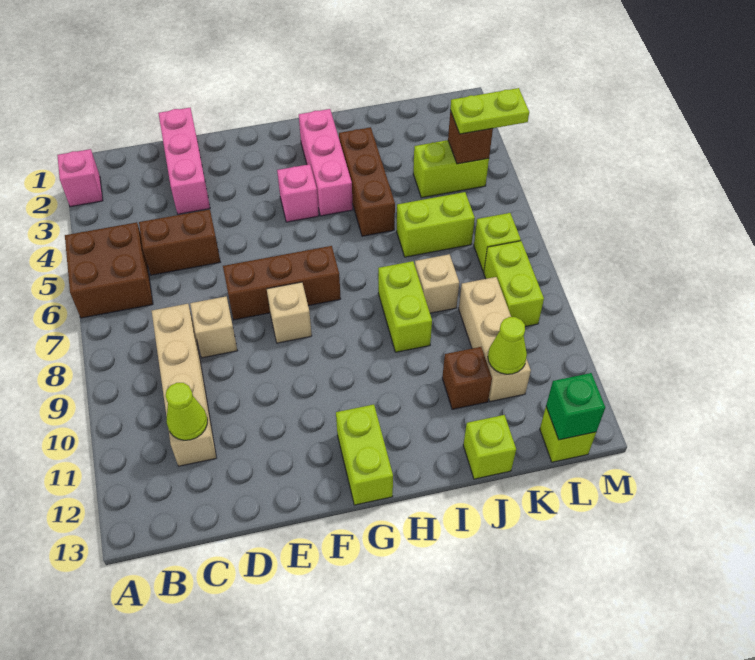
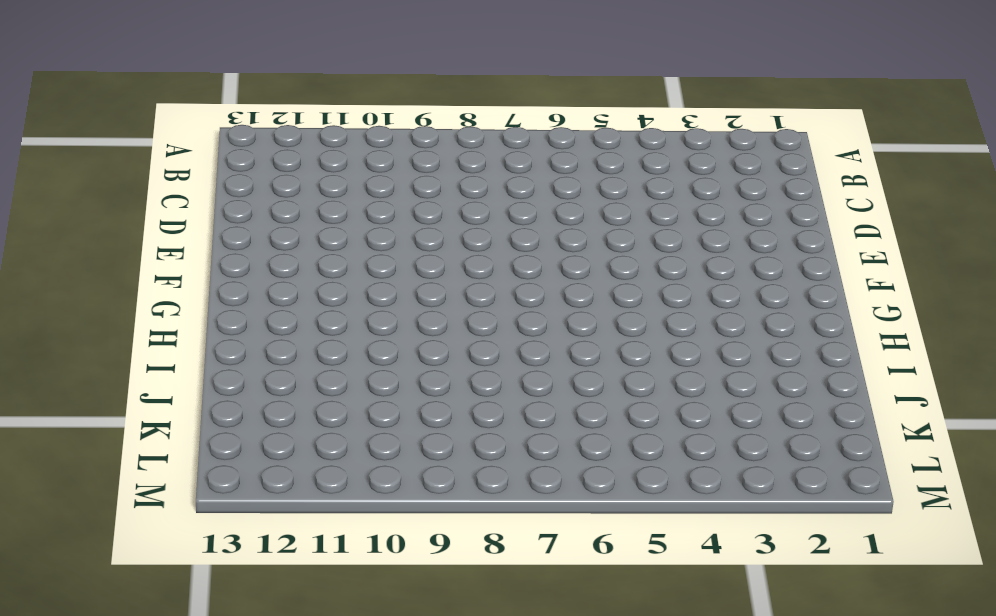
none -> pink brick A2 level 1
none -> brown brick A5:B6 level 1
none -> brown brick C5:D5 level 1

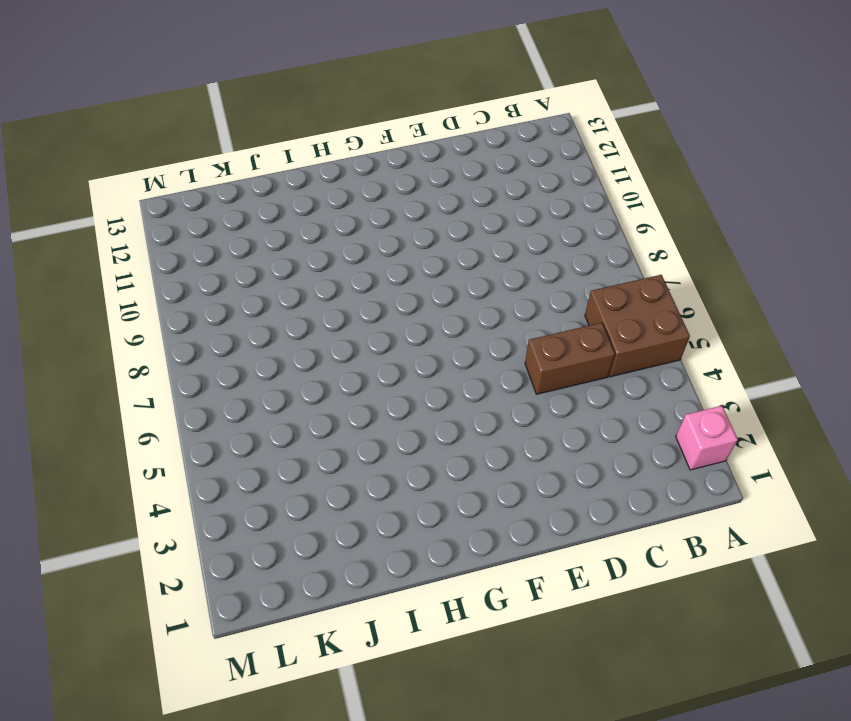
none -> tan brick C8:C11 level 1
none -> pink brick D1:D3 level 1
none -> tan brick D8 level 1

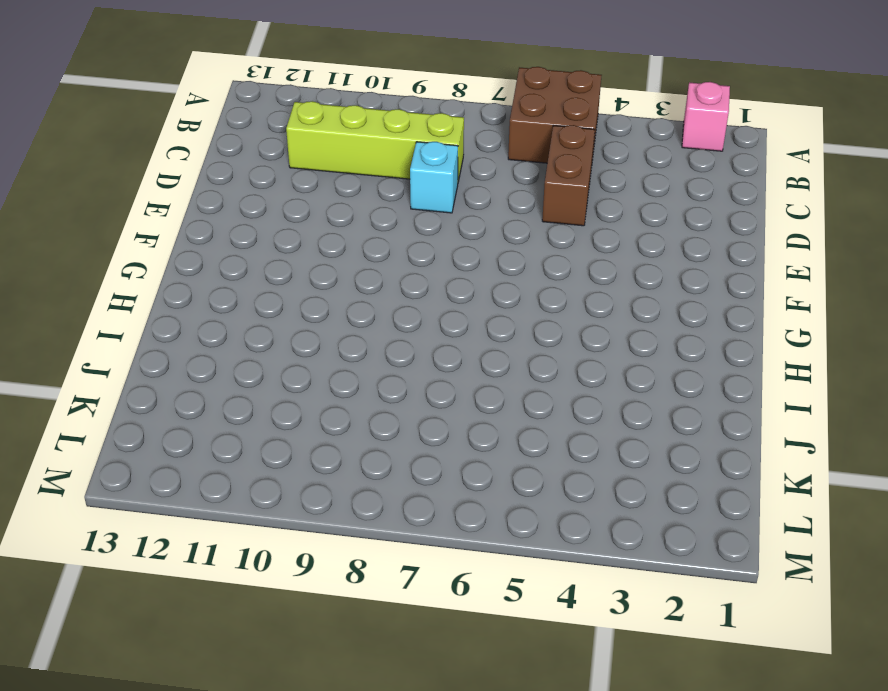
lime brick C8:C11 level 1 -> tan brick C8:C11 level 1
cyan brick D8 level 1 -> tan brick D8 level 1
none -> pink brick D1:D3 level 1
none -> brown brick E7:G7 level 1
none -> tan brick F8 level 1

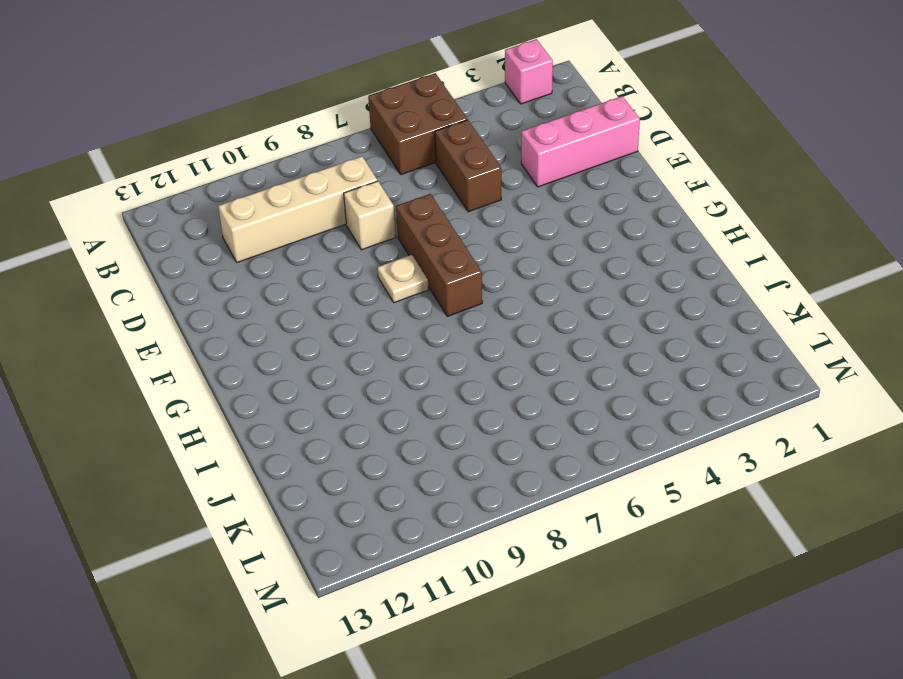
tan plate F8 level 1 -> tan brick F8 level 1
none -> pink brick G4 level 1
none -> lime brick G12:G13 level 1
none -> pink brick H2:H4 level 1

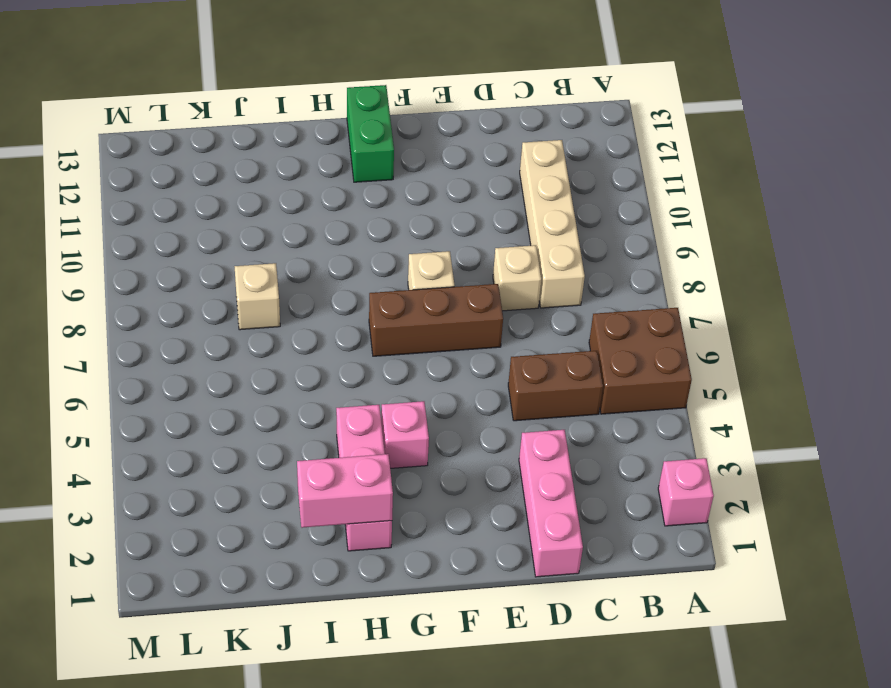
green brick G12:G13 level 1 -> lime brick G12:G13 level 1
pink brick H2:I2 level 2 -> none
none -> brown brick I3:I5 level 1
none -> lime brick I8:I9 level 1
none -> lime brick J6:K6 level 1

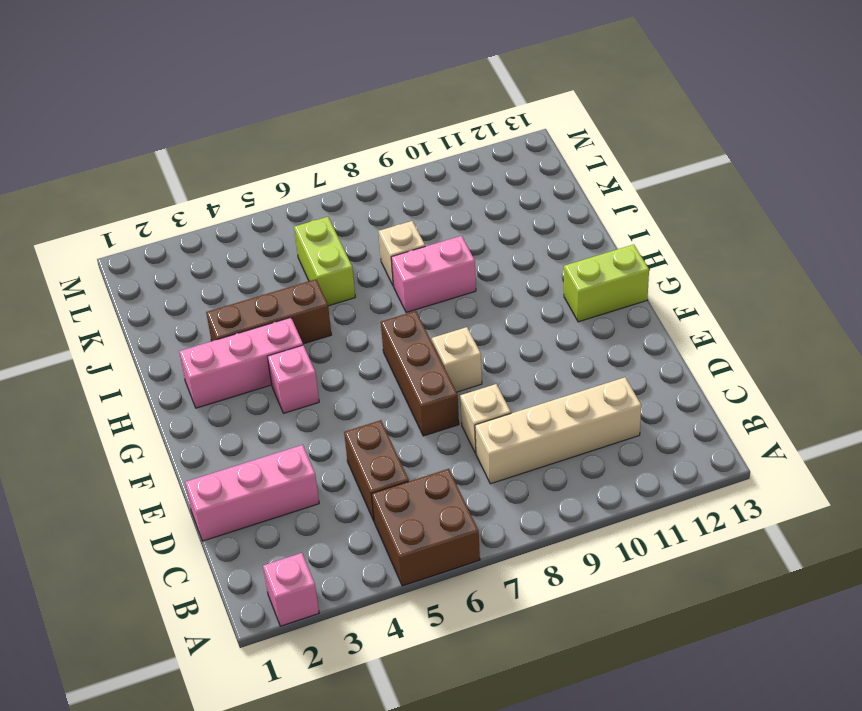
pink brick I8:I9 level 1 -> lime brick I8:I9 level 1
none -> brown brick J11 level 1
none -> lime brick J13 level 1
none -> lime brick K4:L4 level 1

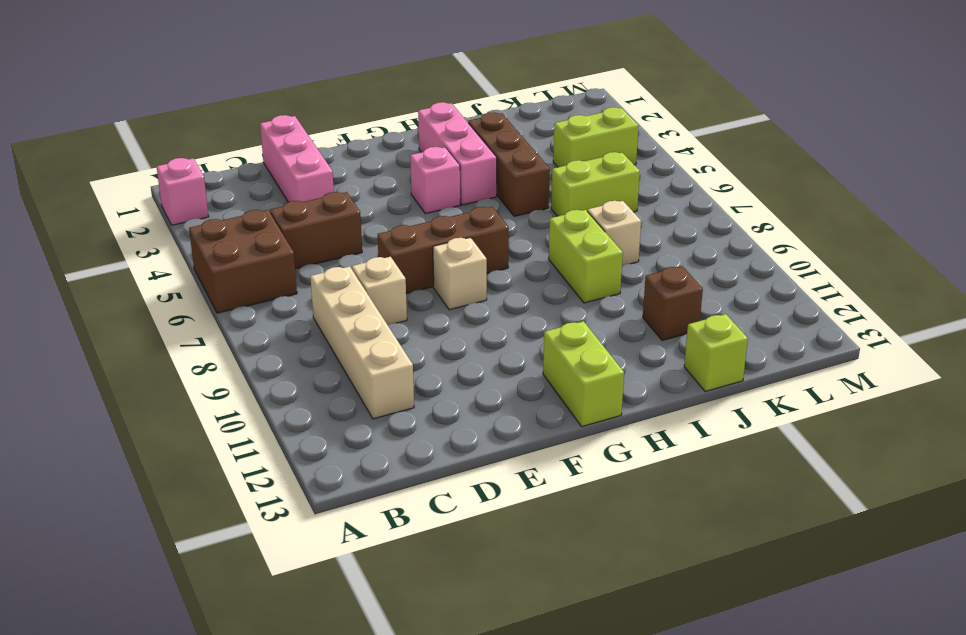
none -> tan brick K9:K11 level 1
none -> lime brick L7 level 1
none -> lime brick L8:L9 level 1

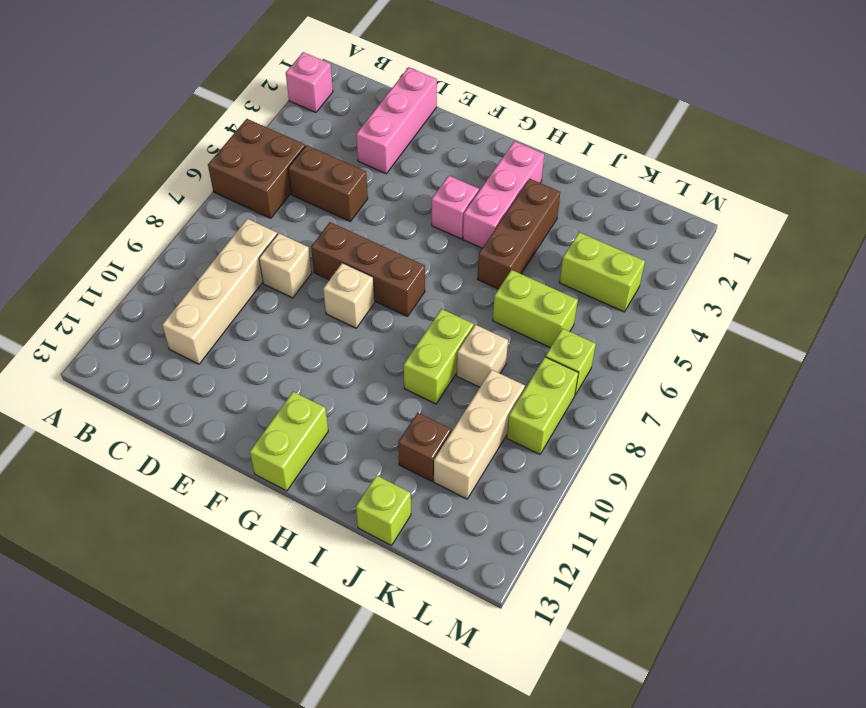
none -> lime brick L13 level 1
none -> lime cone C11 level 2
none -> lime cone K11 level 2

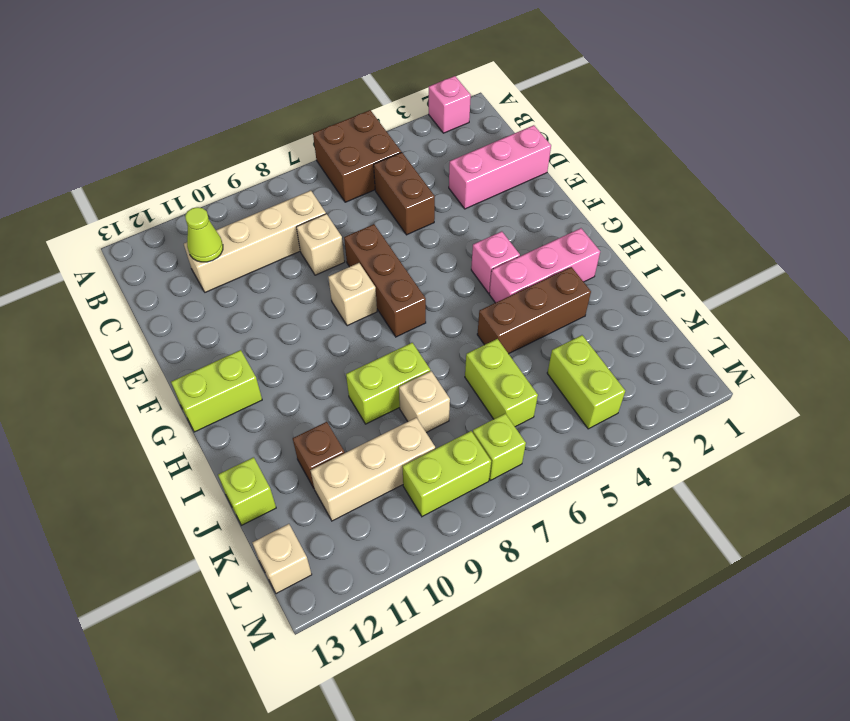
tan brick L13 level 1 -> lime brick L13 level 1
none -> lime cone K11 level 2
none -> brown brick L4 level 2
none -> green brick L13 level 2

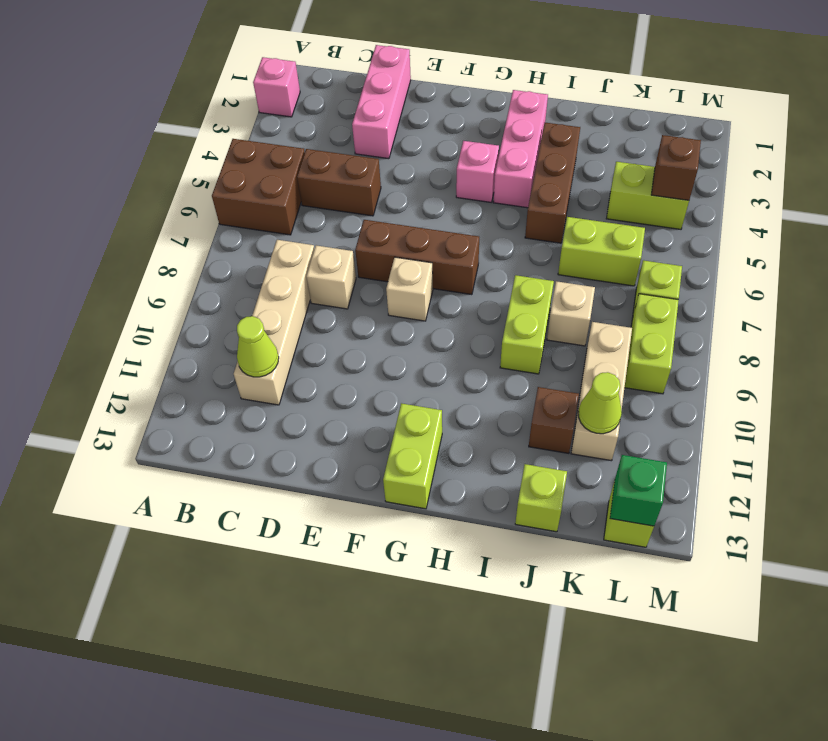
none -> lime plate L4:M4 level 3

